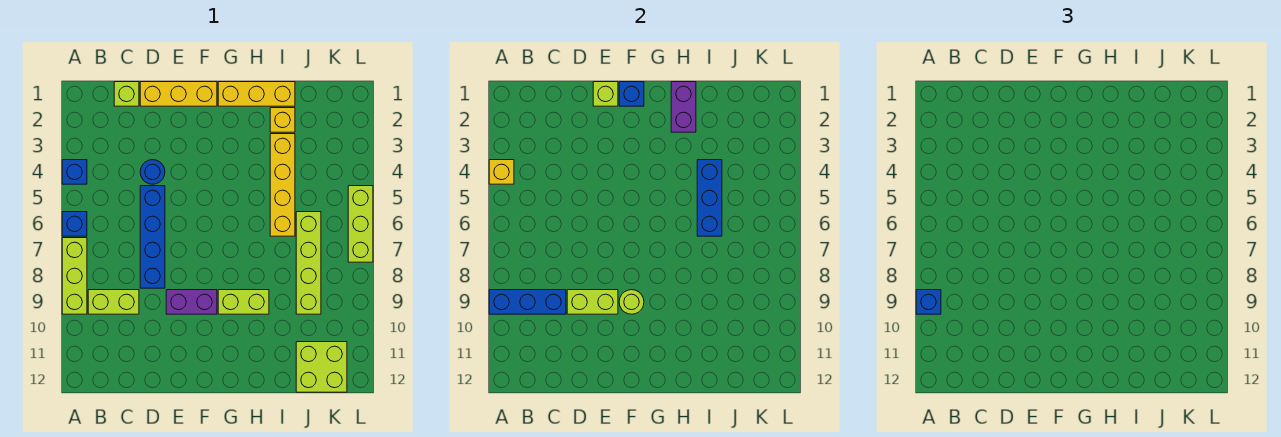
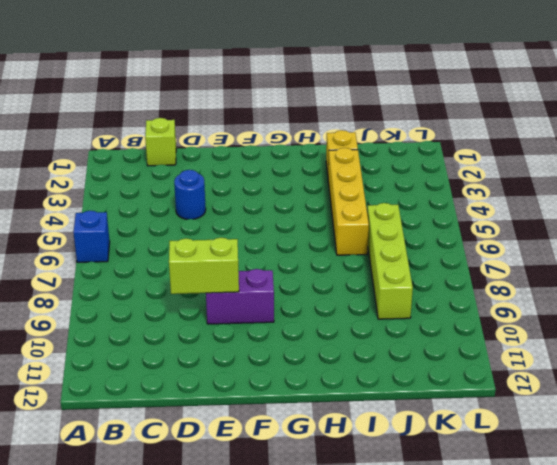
none -> blue brick A4 level 1
none -> lime brick A7:A9 level 1
none -> lime brick B9:C9 level 1

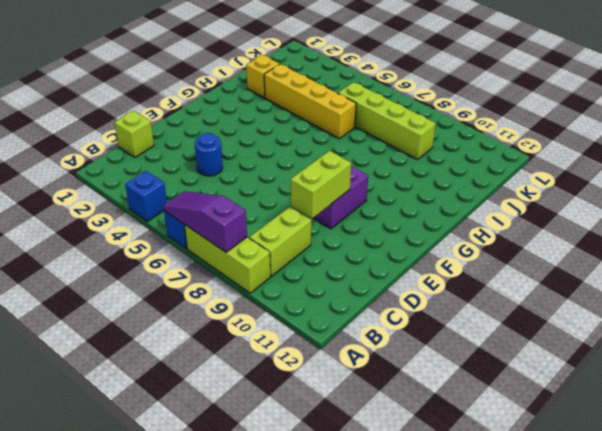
purple slope A6:A8 level 2 top 8 -> none
none -> yellow brick D1:F1 level 1
none -> blue brick D5:D8 level 1
none -> yellow brick G1:I1 level 1

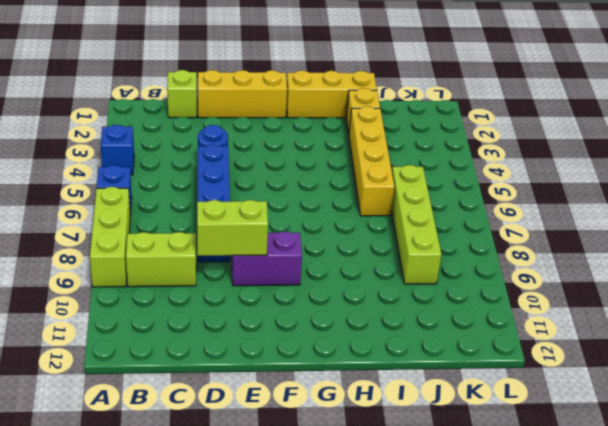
none -> lime brick G9:H9 level 1
none -> lime brick J11:K12 level 1
none -> lime brick L5:L7 level 1

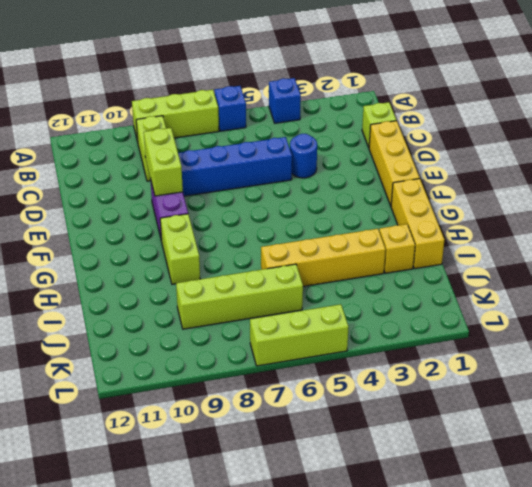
none -> lime brick J11:K12 level 1
none -> yellow brick A4 level 2
none -> blue brick A9:C9 level 2

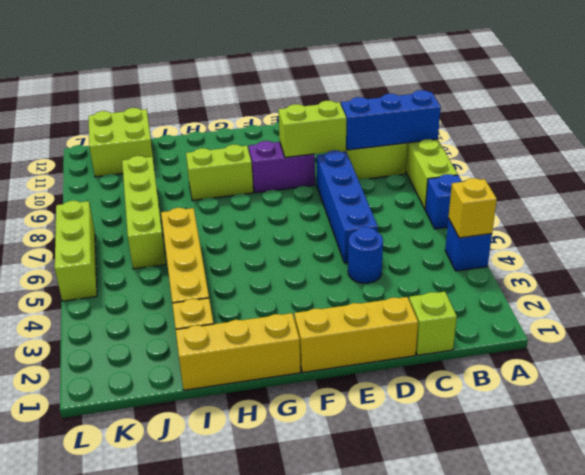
none -> lime brick E1 level 2
none -> blue brick F1 level 2
none -> lime round brick F9 level 2

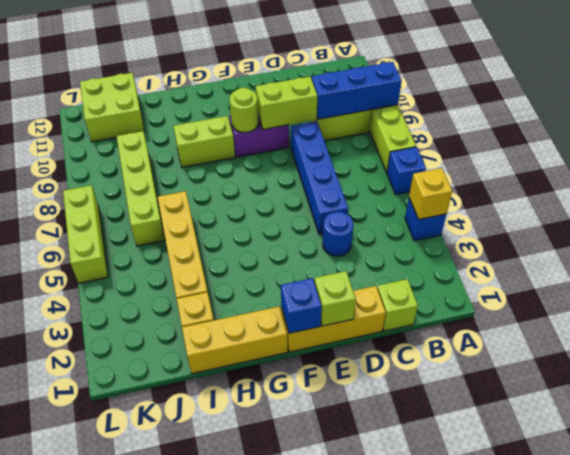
none -> purple brick H1:H2 level 2
none -> blue brick I4:I6 level 2
none -> blue brick A9 level 3

